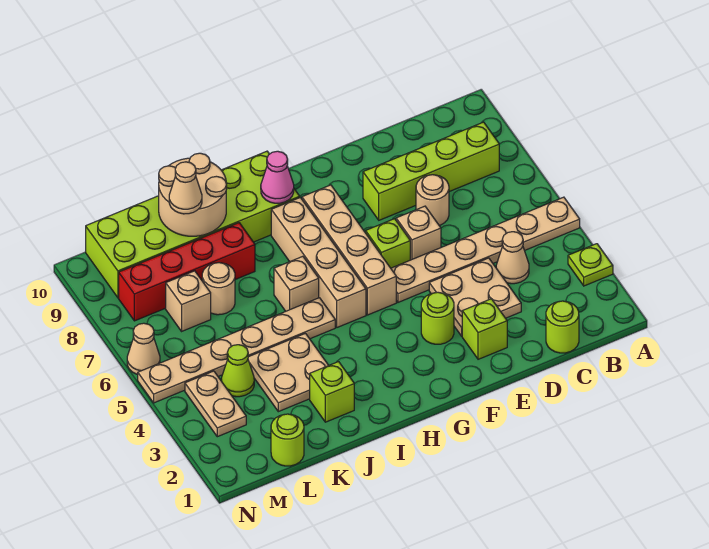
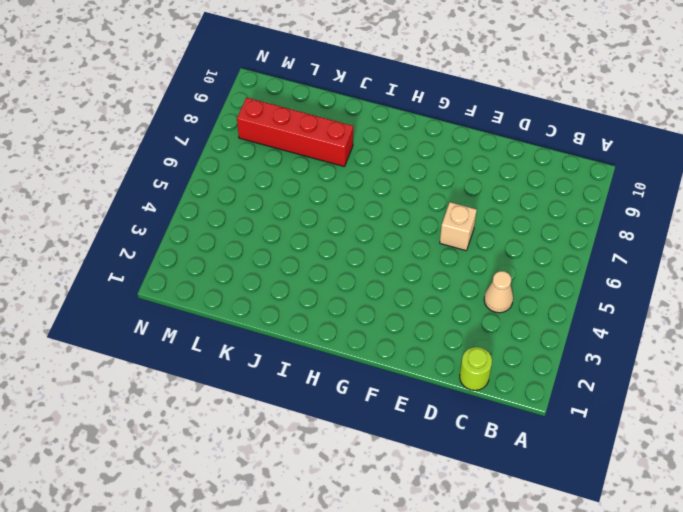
none -> lime plate A3 level 1
none -> tan plate A5:F5 level 1
none -> lime brick B8:E8 level 1

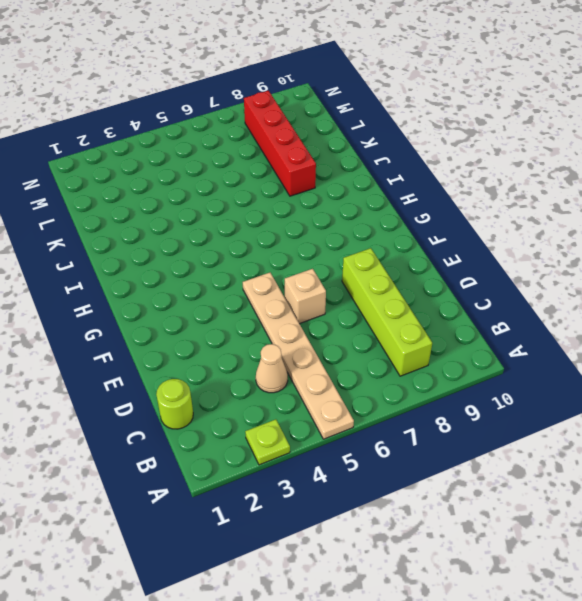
none -> tan plate D3:E4 level 1
none -> tan round brick D7 level 1
none -> lime brick E2 level 1

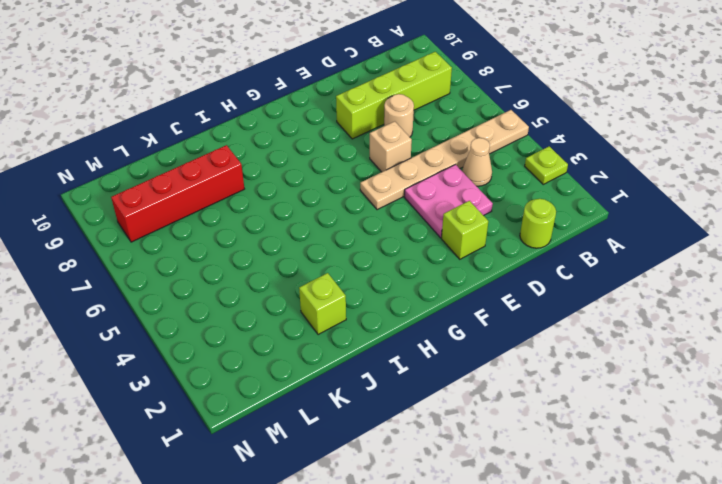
pink plate D3:E4 level 1 -> tan plate D3:E4 level 1
none -> lime round brick F3 level 1
none -> lime brick F6 level 1
none -> tan brick G5:G8 level 1

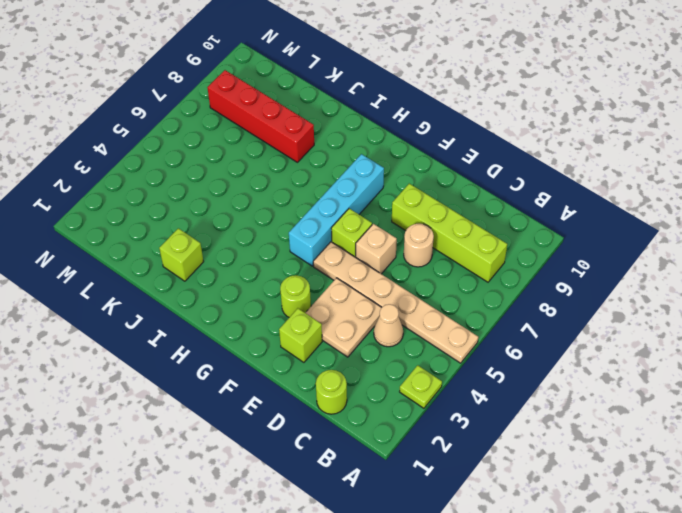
cyan brick G5:G8 level 1 -> tan brick G5:G8 level 1
none -> tan brick H5:H8 level 1
none -> lime brick H9:M10 level 1
none -> tan plate I5:N5 level 1

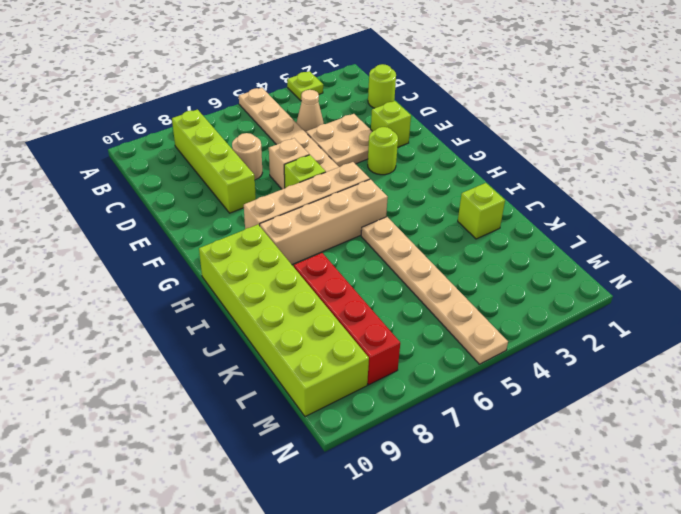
none -> tan brick I6 level 1
none -> tan plate J3:K4 level 1
none -> tan round brick K7 level 1

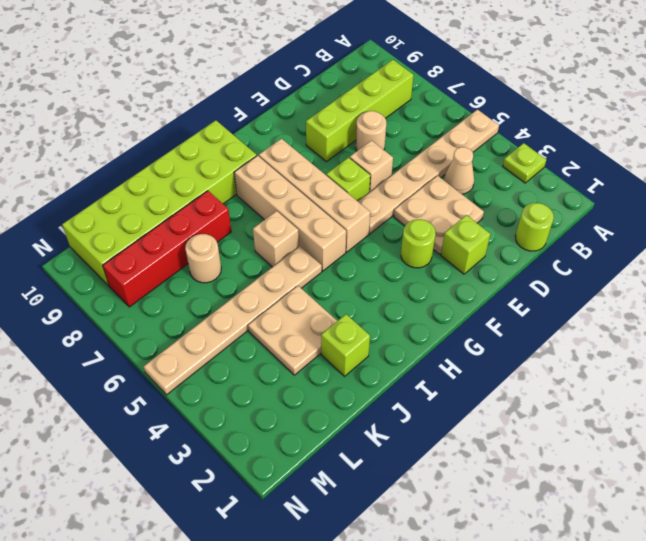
none -> lime round brick L1 level 1
none -> lime cone L4 level 1
none -> tan brick L7 level 1

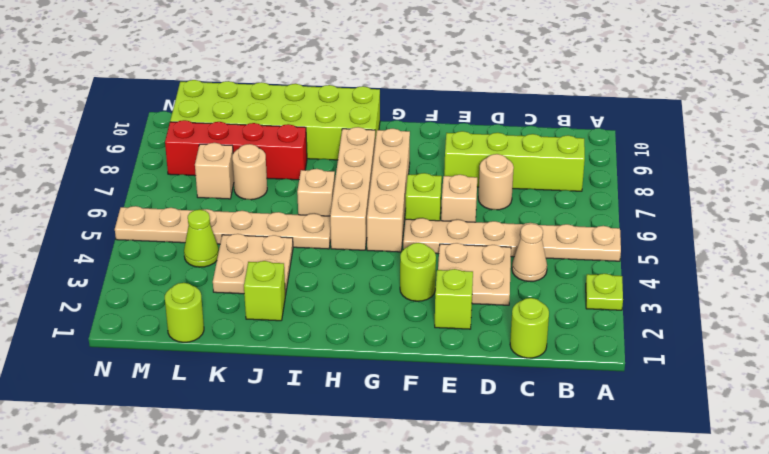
none -> tan plate M3:M4 level 1
none -> tan cone N6 level 1
none -> pink cone H9 level 2

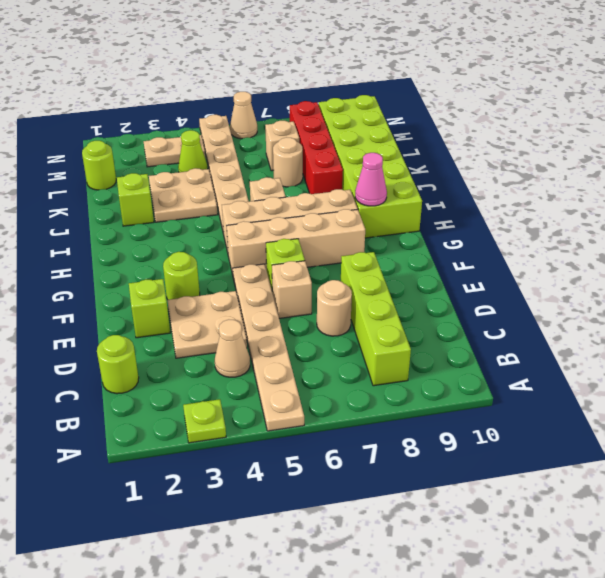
none -> tan round brick J9:K10 level 2
none -> tan cone K9 level 3

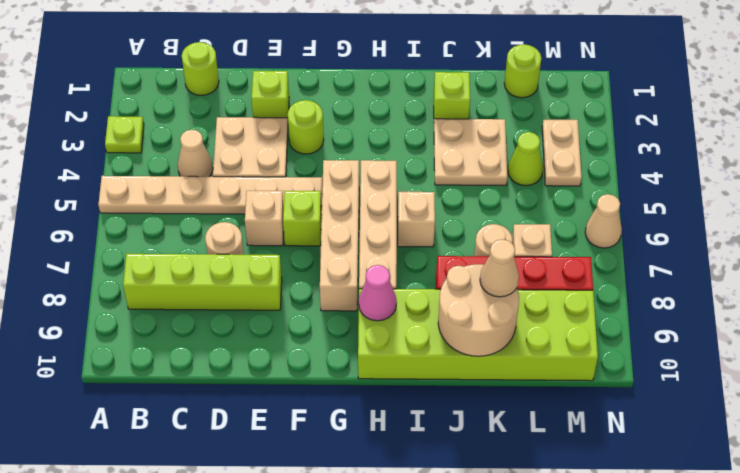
none -> tan plate I5:N5 level 1

